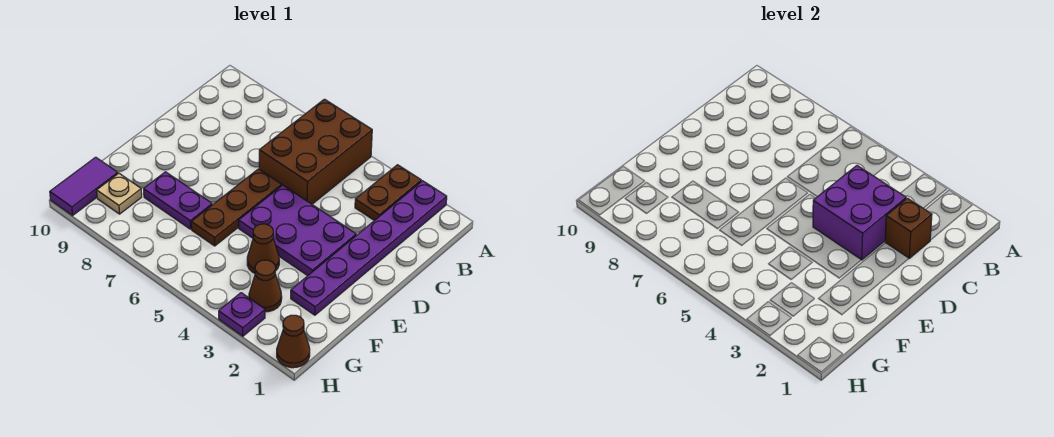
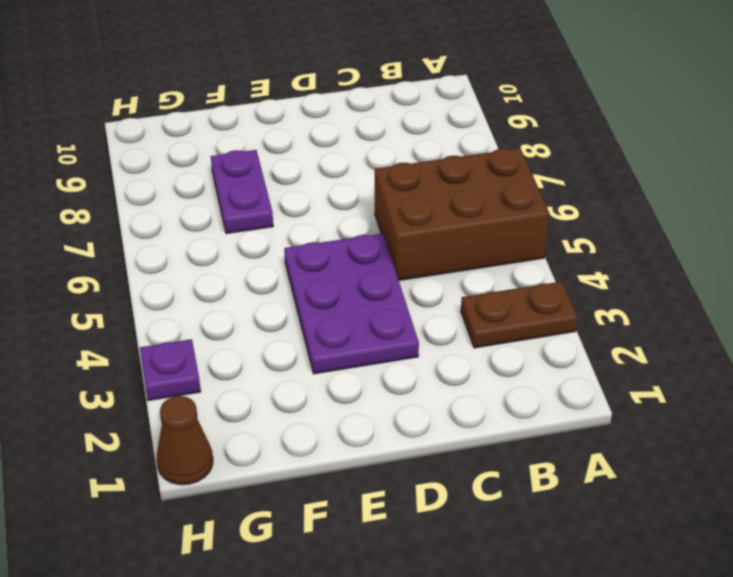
none -> purple plate A2:F2 level 1
none -> brown plate D6:F6 level 1
none -> brown cone F4 level 1

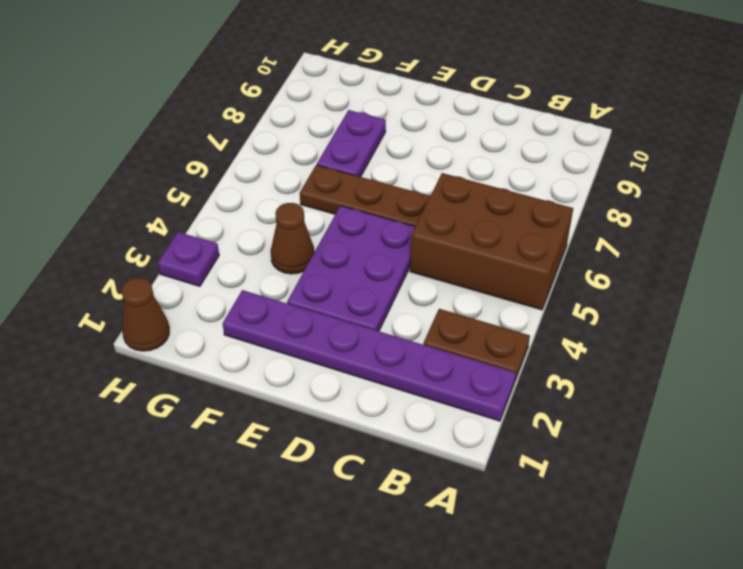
none -> brown cone G3 level 1
none -> tan plate G9 level 1
none -> purple tile G10:H10 level 1

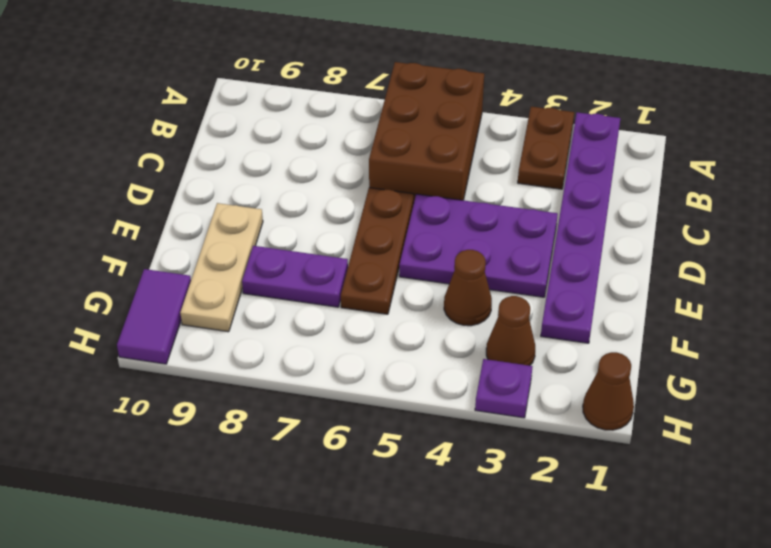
tan plate E9:G9 level 1 -> tan plate G9 level 1
none -> brown brick C2 level 2
none -> purple brick C3:D4 level 2

